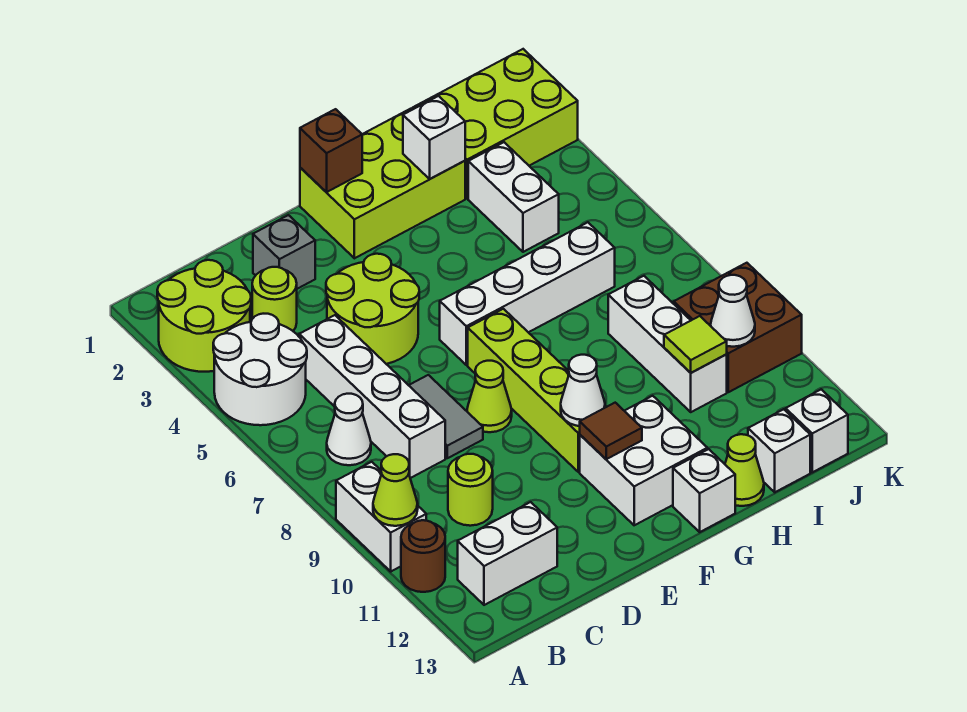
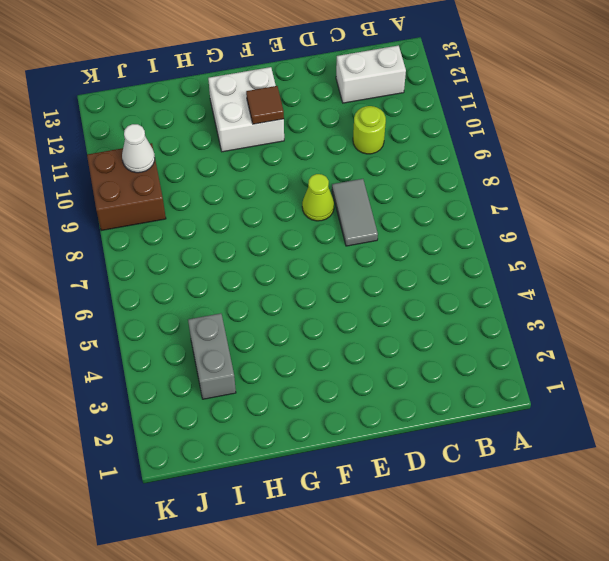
grey brick I3:I4 level 1 -> white brick I3:I4 level 1
none -> lime round brick A2:B3 level 1
none -> white round brick A4:B5 level 1
none -> white brick A9:A10 level 1
none -> brown round brick A11 level 1

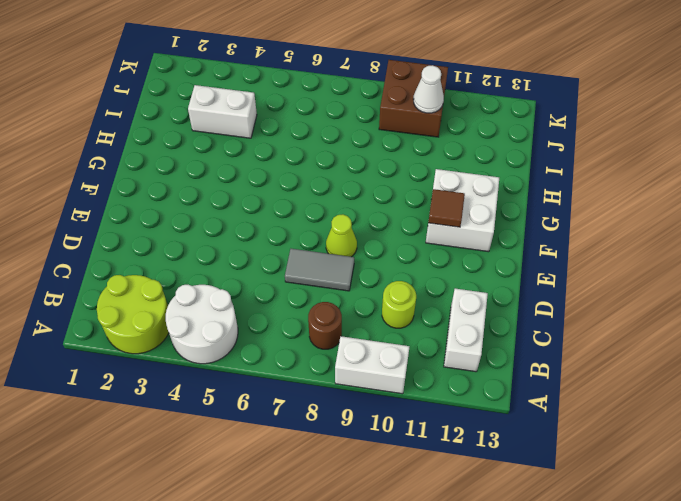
brown round brick B8 level 1 -> brown round brick A11 level 1
none -> white cone B7 level 1
none -> lime round brick C3 level 1
none -> white brick C5:C8 level 1
none -> grey brick D2 level 1

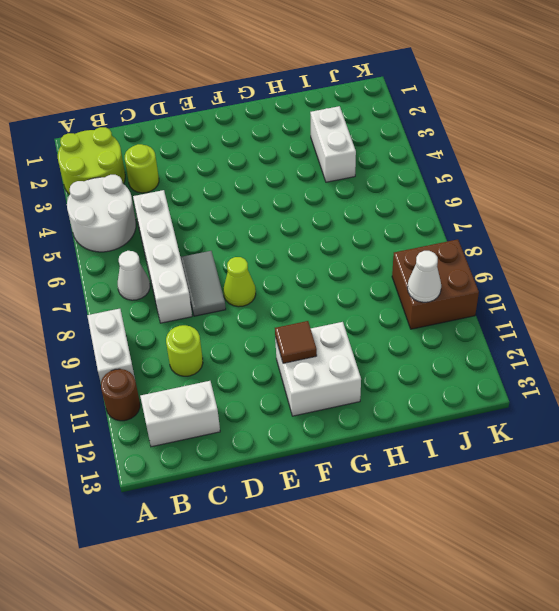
none -> grey brick D2 level 1
none -> lime round brick D4:E5 level 1
none -> lime brick F1:H2 level 1
none -> white brick F6:I6 level 1

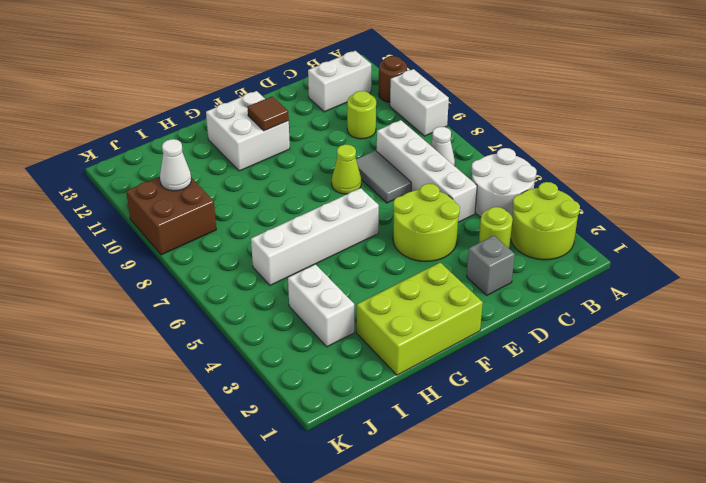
none -> lime brick F7:F10 level 1
none -> white brick G13 level 1
none -> lime cone H13 level 1
none -> lime brick I1:K2 level 1

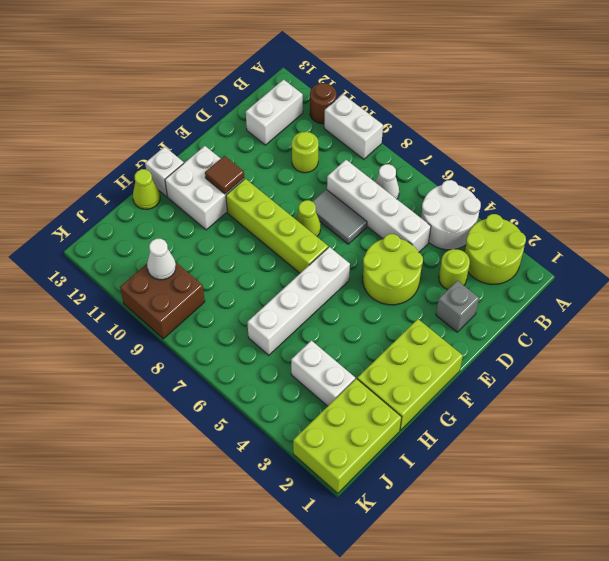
none -> white brick I8:I10 level 1
none -> white brick I13 level 1
none -> white brick J13 level 1
none -> lime cone A10 level 2

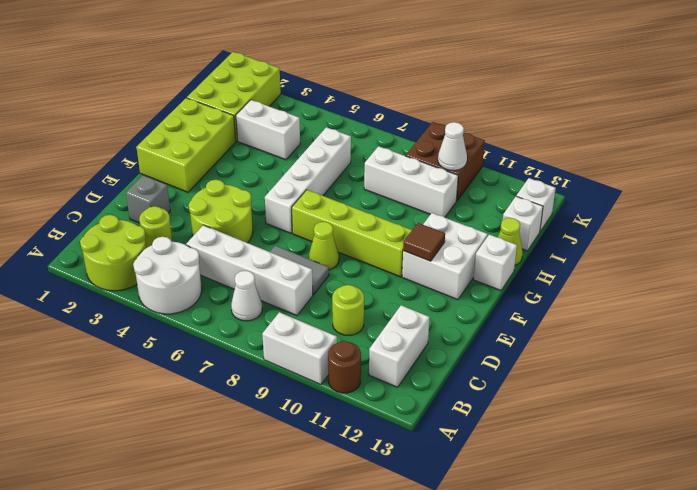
none -> lime cone A10 level 2
none -> brown brick F1 level 2
none -> white cone F10 level 2
none -> white brick H2 level 2

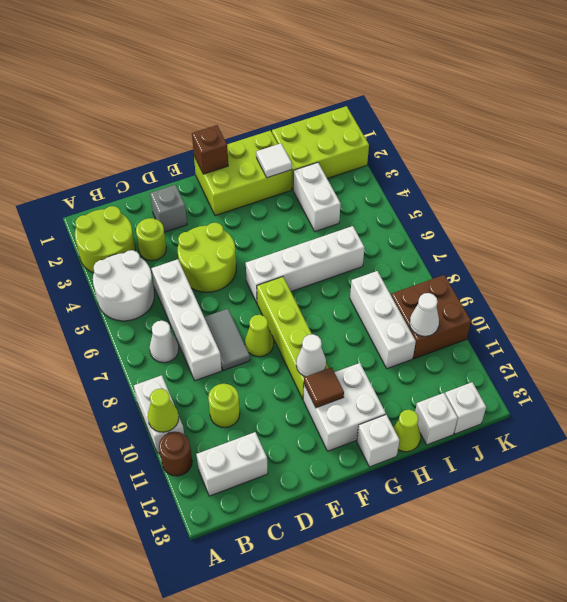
white tile H2 level 2 -> white brick H2 level 2
none -> lime tile I10 level 2

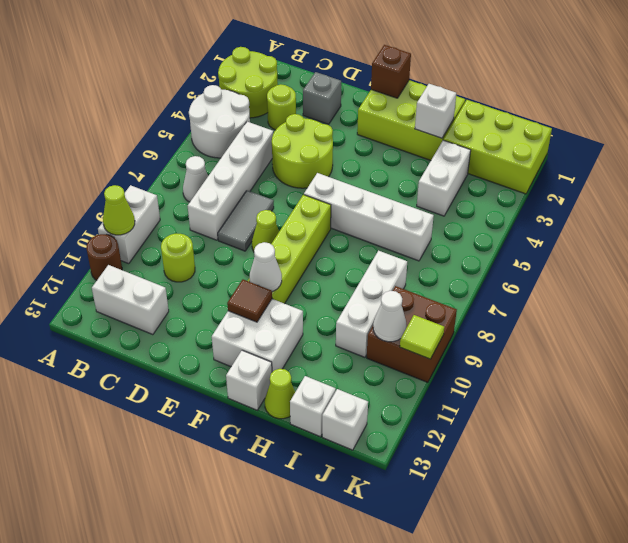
lime tile K10 level 2 -> lime tile I10 level 2

